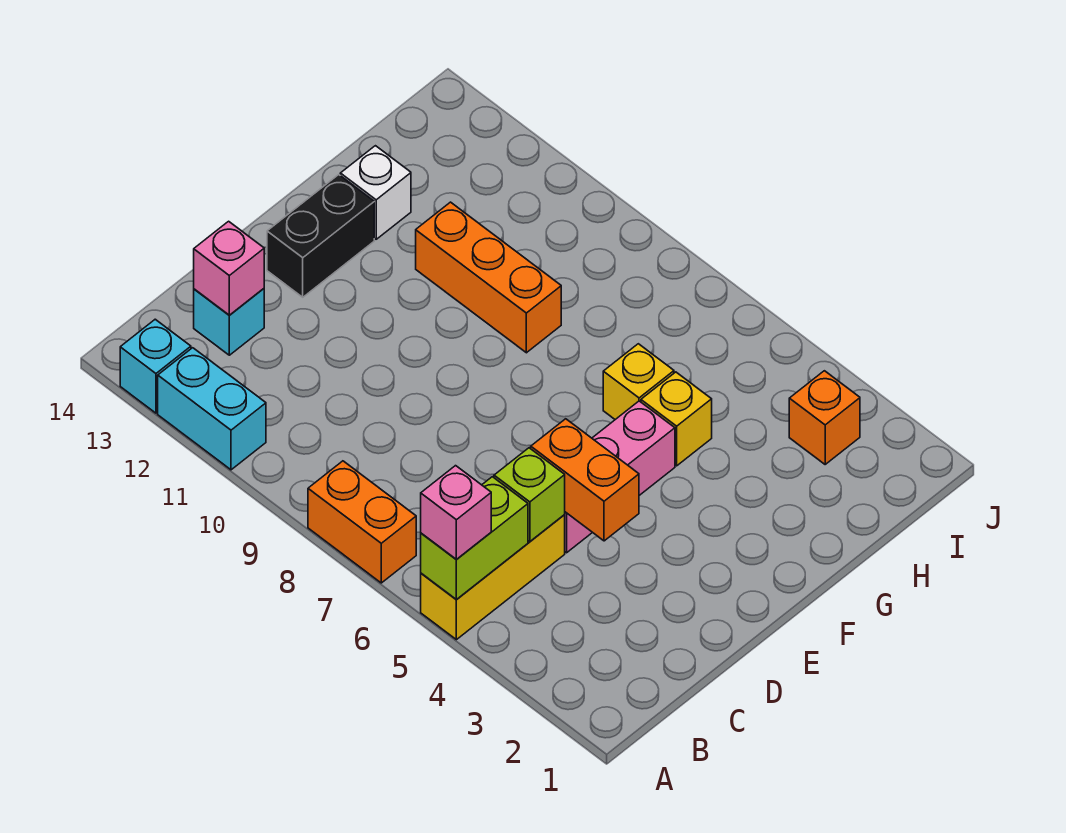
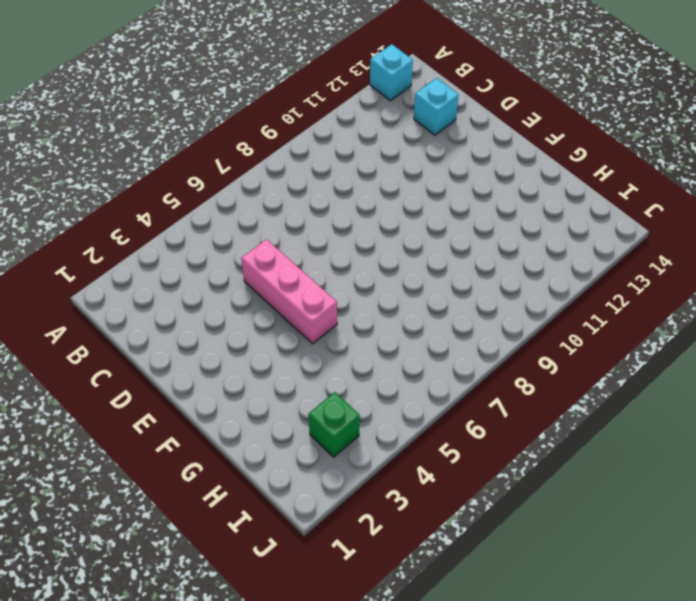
green brick I3 level 1 -> orange brick I3 level 1
none -> yellow brick A5:C5 level 1
none -> orange brick A7:A8 level 1
none -> cyan brick A11:A12 level 1

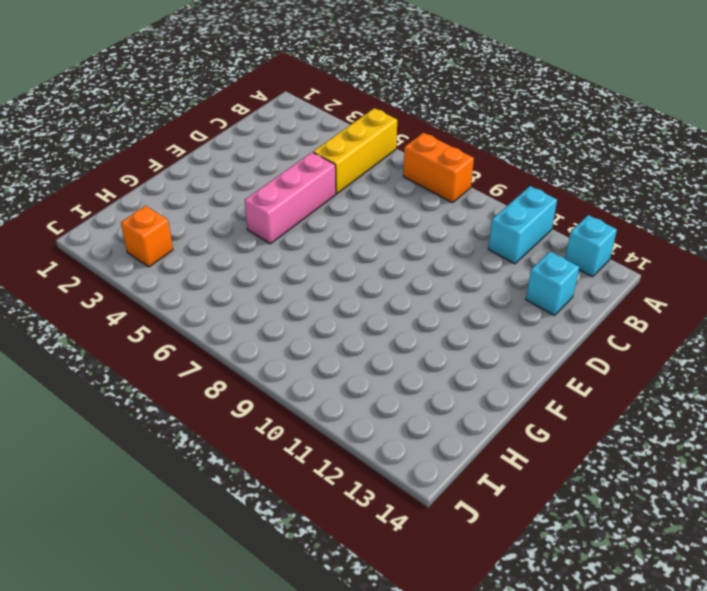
cyan brick A11:B11 level 1 -> cyan brick A11:A12 level 1
none -> black brick E13:F13 level 1
none -> yellow brick G5 level 1
none -> yellow brick G6 level 1

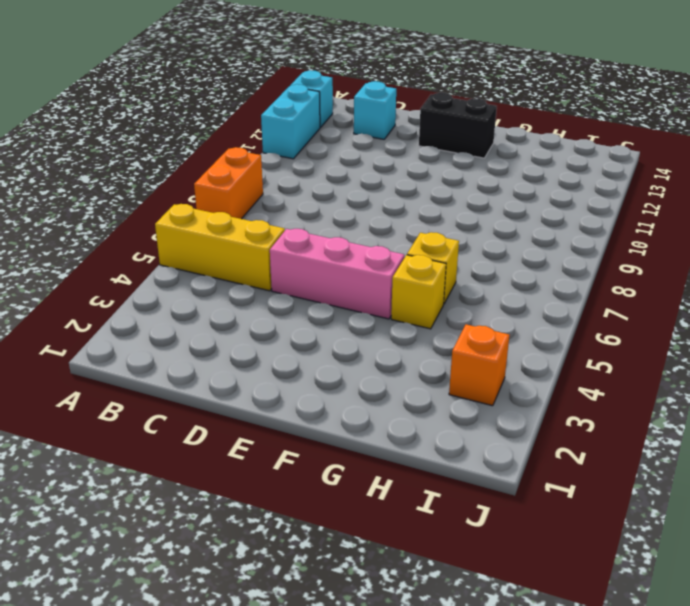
none -> orange brick G9:G11 level 1
none -> white brick G13 level 1
none -> lime brick A5:B5 level 2

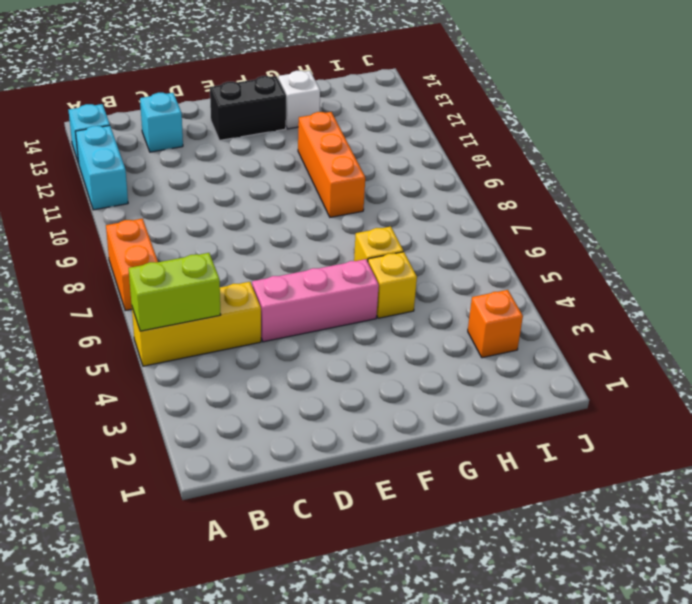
none -> lime brick C5 level 2
none -> pink brick C13 level 2
none -> orange brick D4:D5 level 2

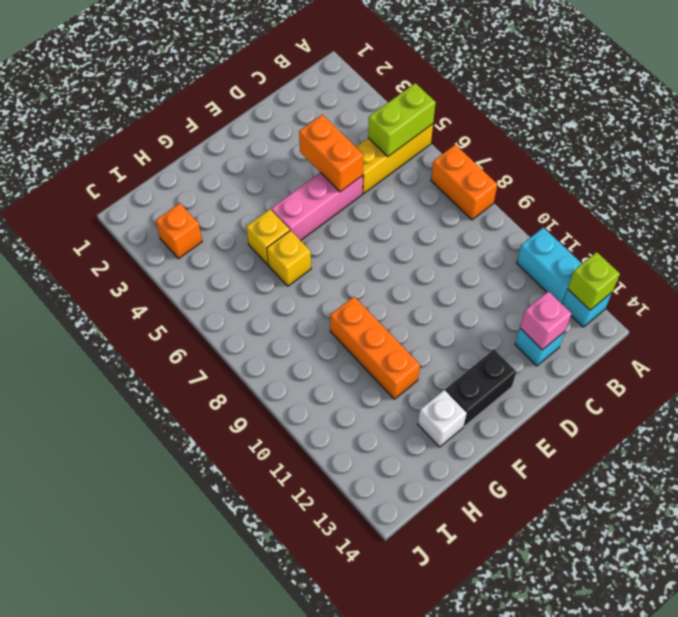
lime brick A13 level 2 -> lime brick C5 level 2
none -> pink brick A5 level 3

